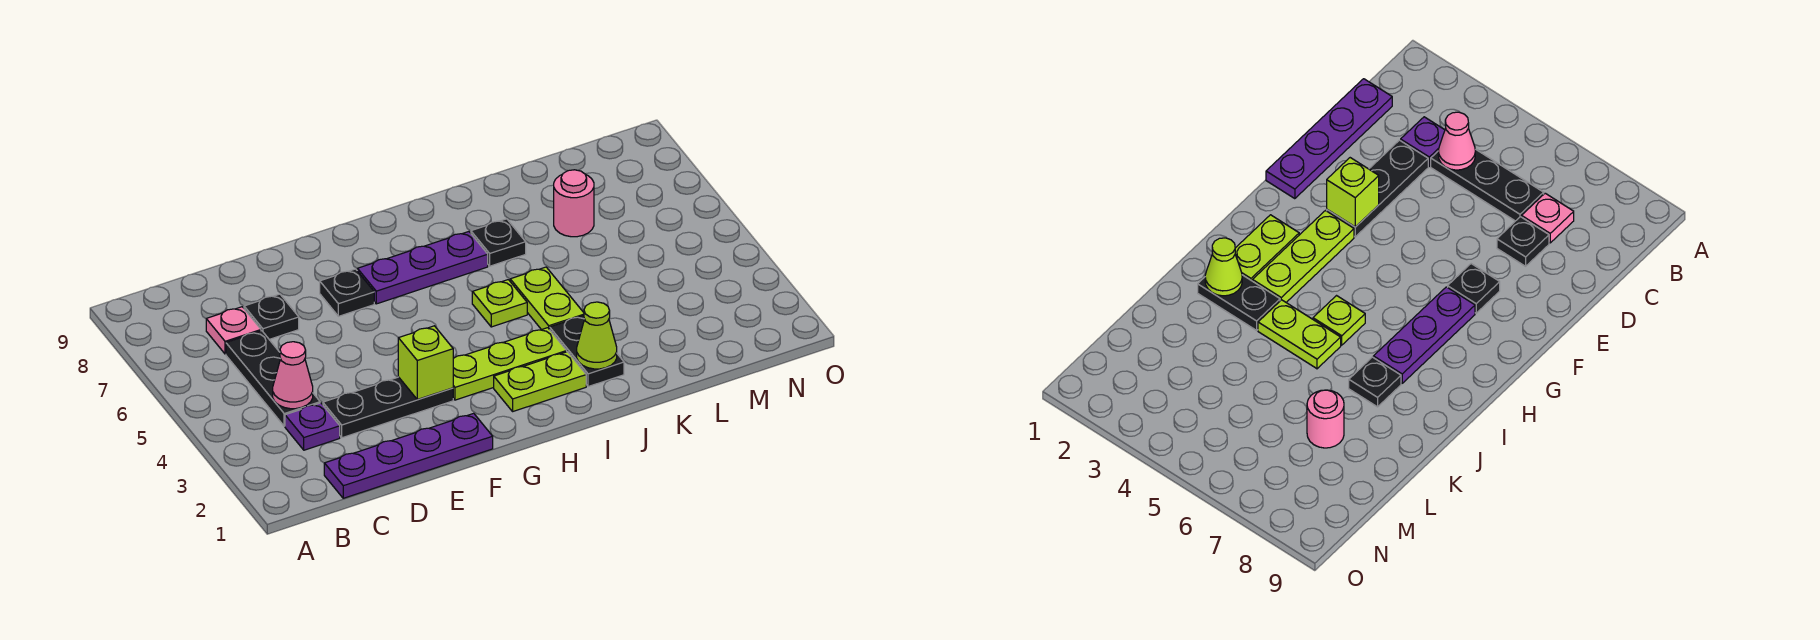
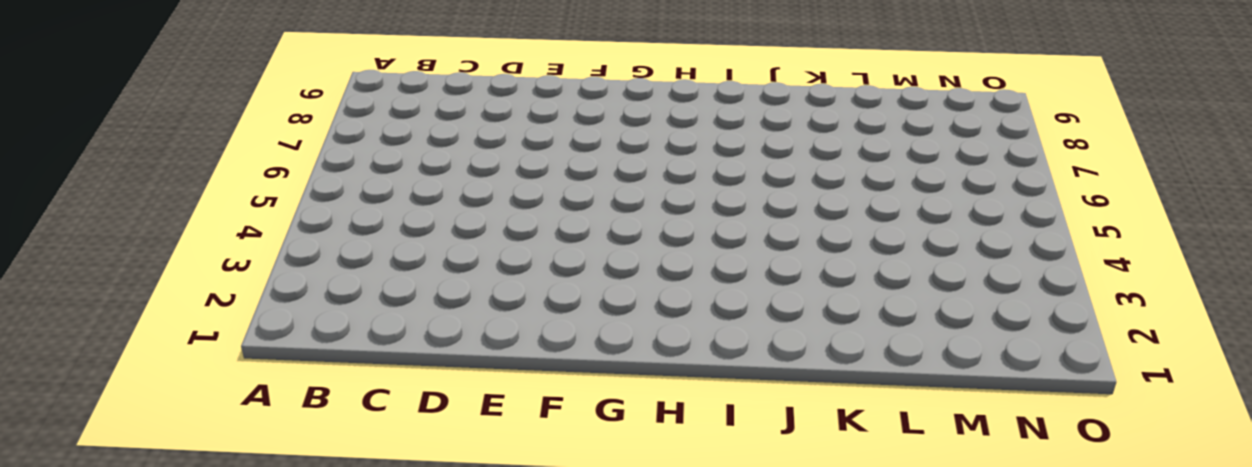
none -> purple plate C1:F1 level 1
none -> purple plate C3 level 1
none -> black plate C4:C6 level 1

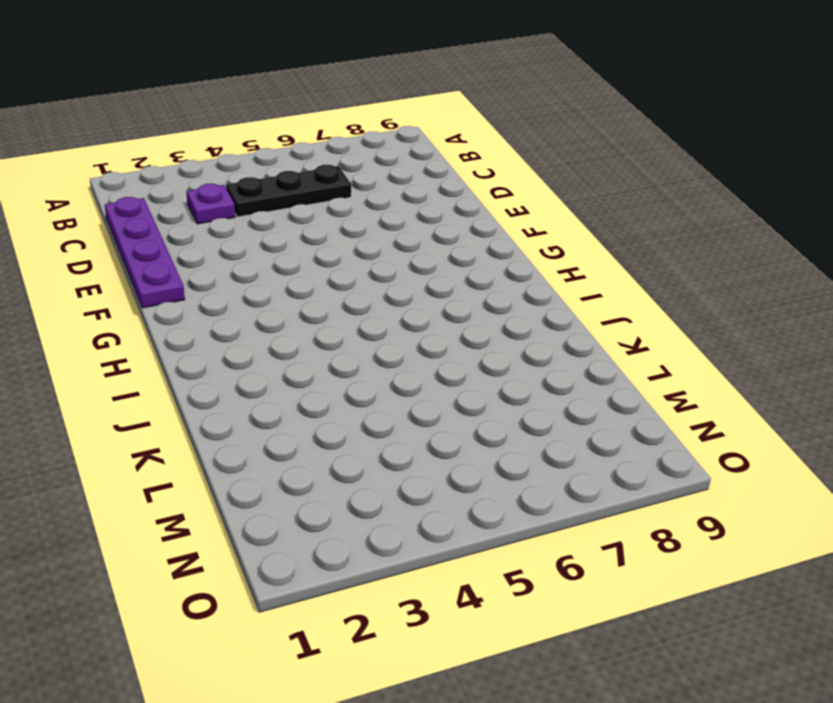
none -> pink plate C7 level 1
none -> black plate D3:F3 level 1
none -> black plate D7 level 1

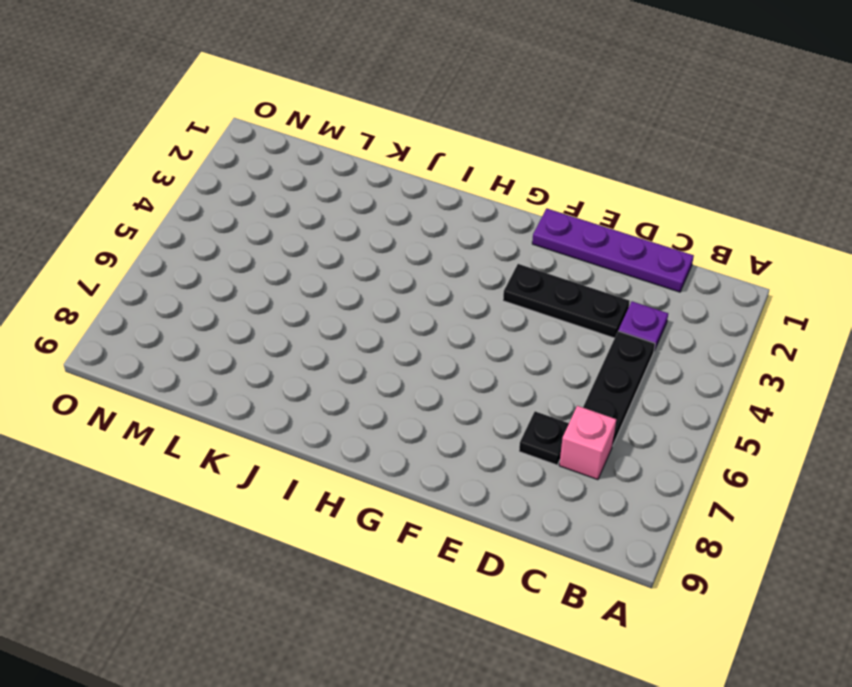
pink brick C7 level 1 -> pink plate C7 level 1
none -> black plate F7 level 1
none -> lime plate G3:I3 level 1
none -> purple plate G7:I7 level 1

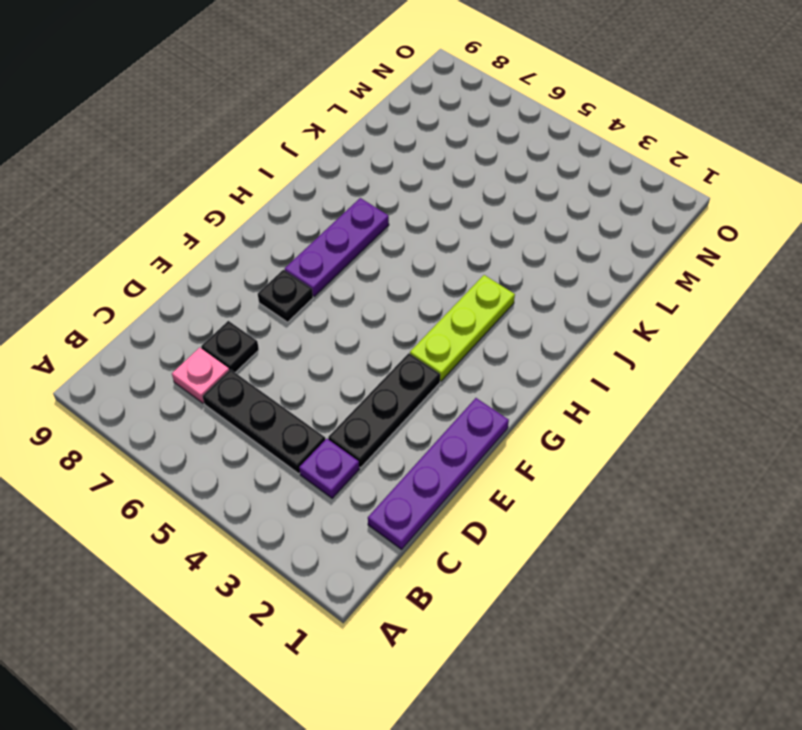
none -> lime plate H2:I2 level 1
none -> lime plate I5 level 1
none -> black plate J2:J3 level 1

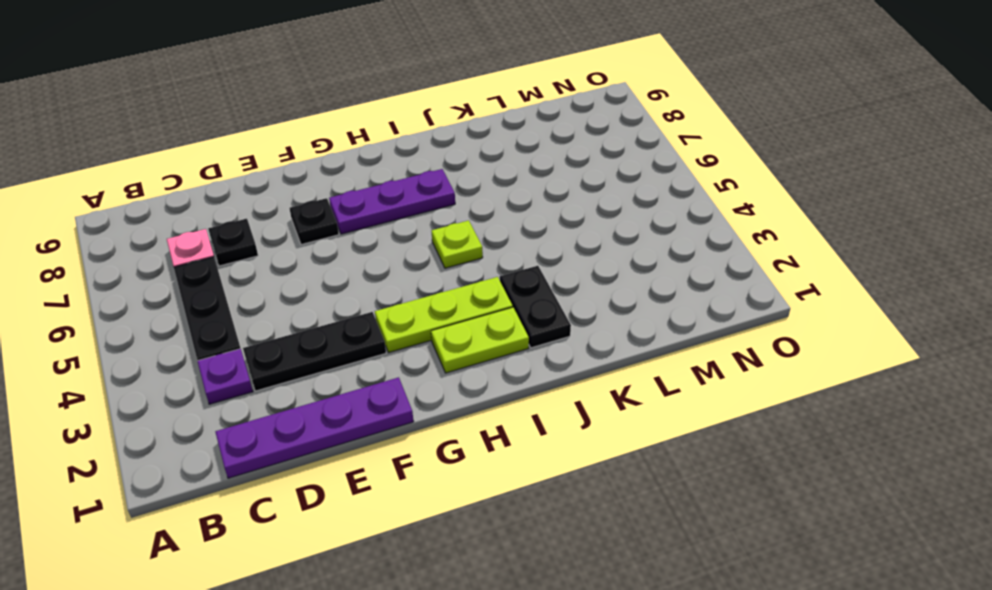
none -> lime plate J4:J5 level 1
none -> black plate J7 level 1
none -> pink round brick L7 level 1

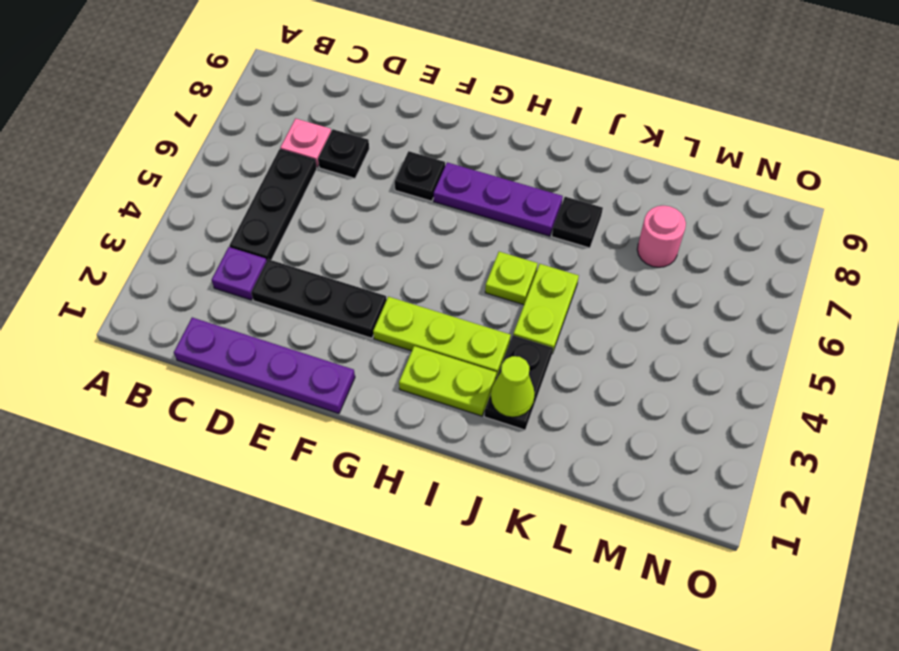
none -> pink cone C4 level 2
none -> lime brick F3 level 2

